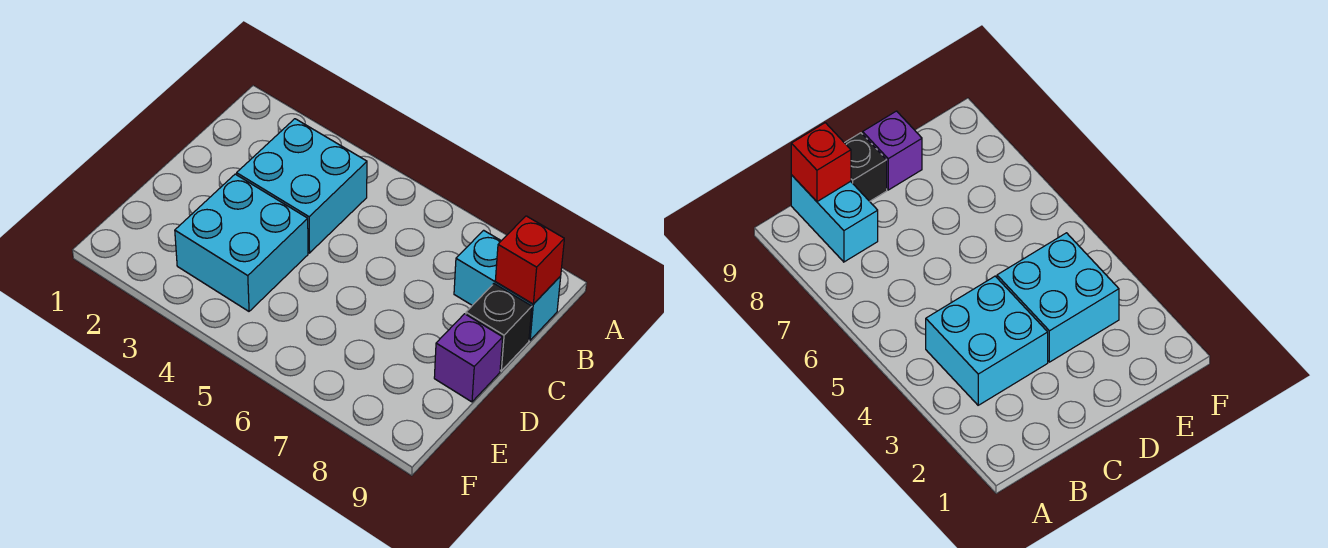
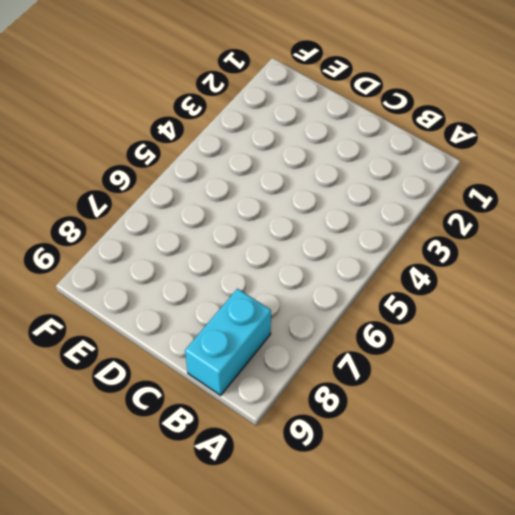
none -> cyan brick B3:C4 level 1
none -> black brick C9 level 1

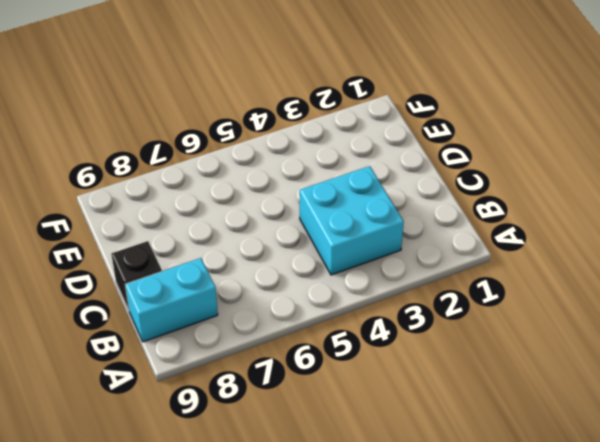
none -> cyan brick D3:E4 level 1
none -> purple brick D9 level 1

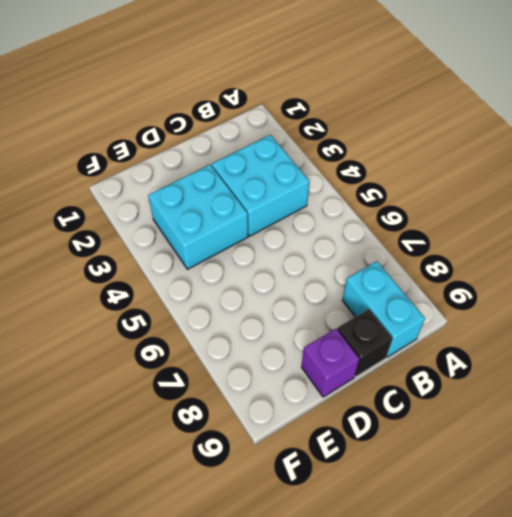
none -> red brick B9 level 2

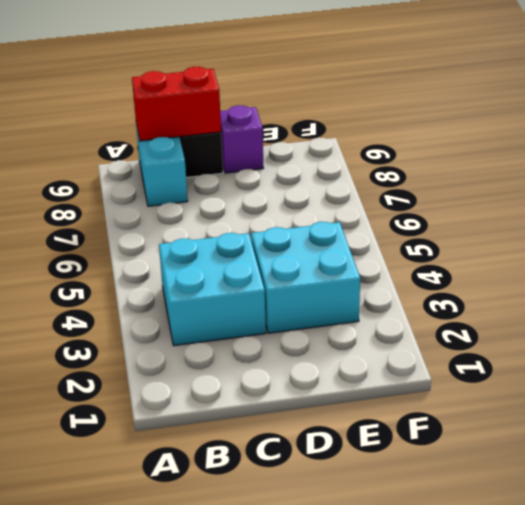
red brick B9:C9 level 2 -> red brick B9 level 2

